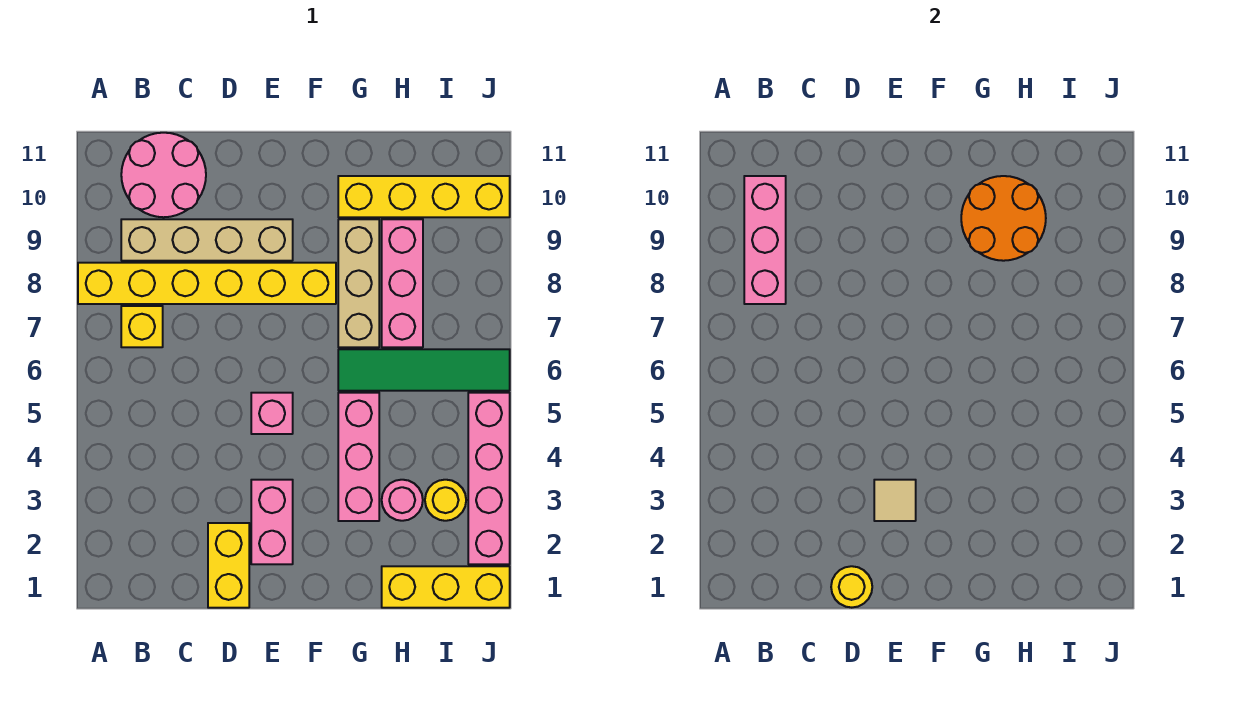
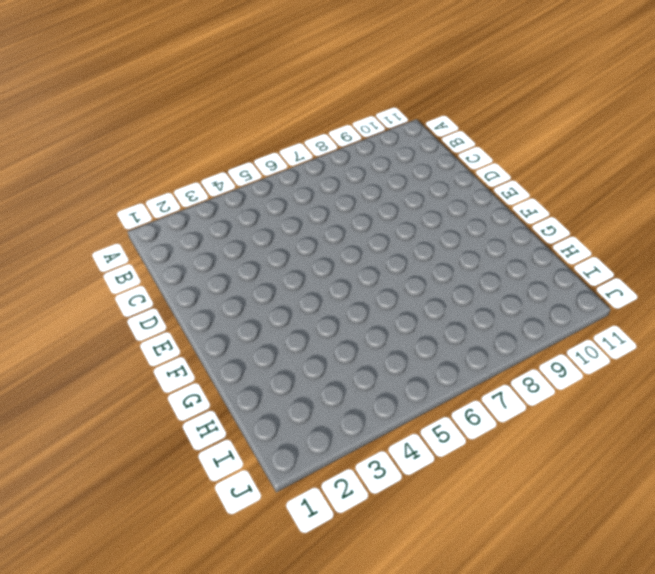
none -> yellow brick A8:F8 level 1
none -> yellow brick B7 level 1
none -> tan brick B9:E9 level 1

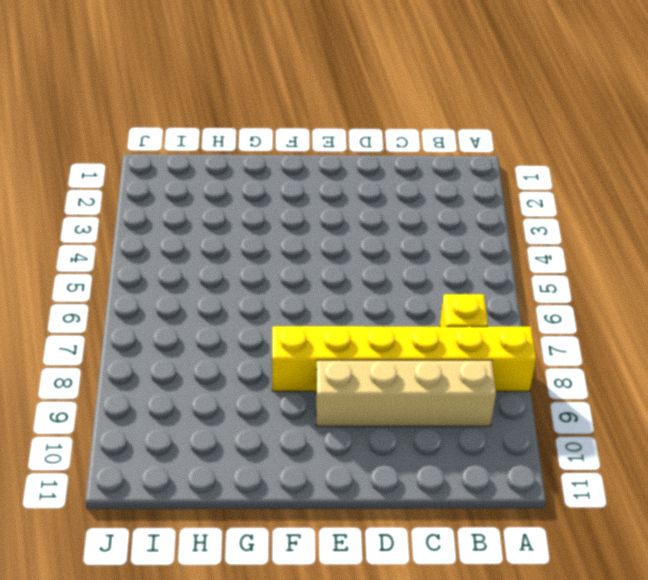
none -> pink round brick B10:C11 level 1
none -> yellow brick D1:D2 level 1
none -> pink brick E2:E3 level 1

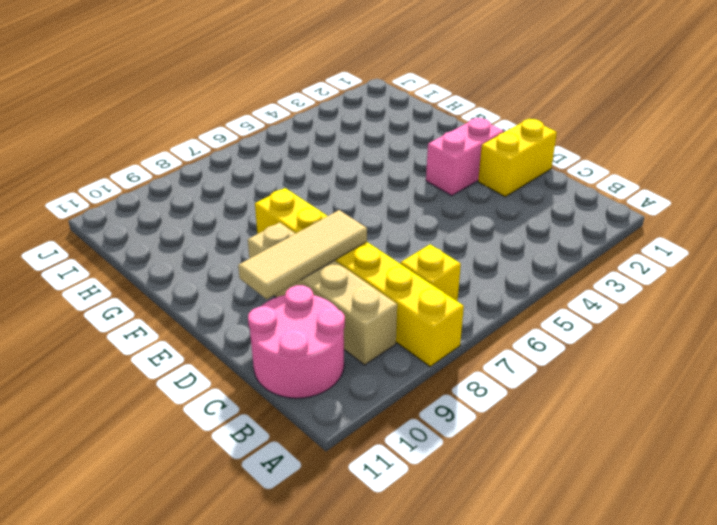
tan tile D8:D10 level 2 -> none
none -> pink brick E5 level 1
none -> pink brick G3:G5 level 1
none -> green tile G6:J6 level 1

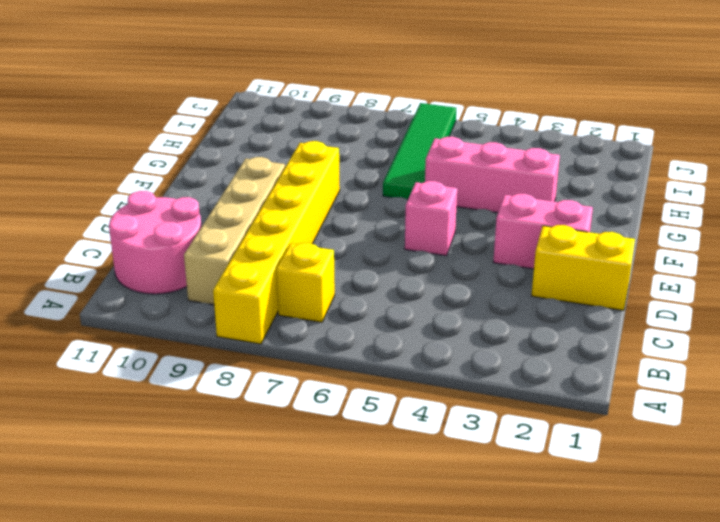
none -> tan brick G7:G9 level 1
none -> yellow brick G10:J10 level 1
none -> yellow brick H1:J1 level 1

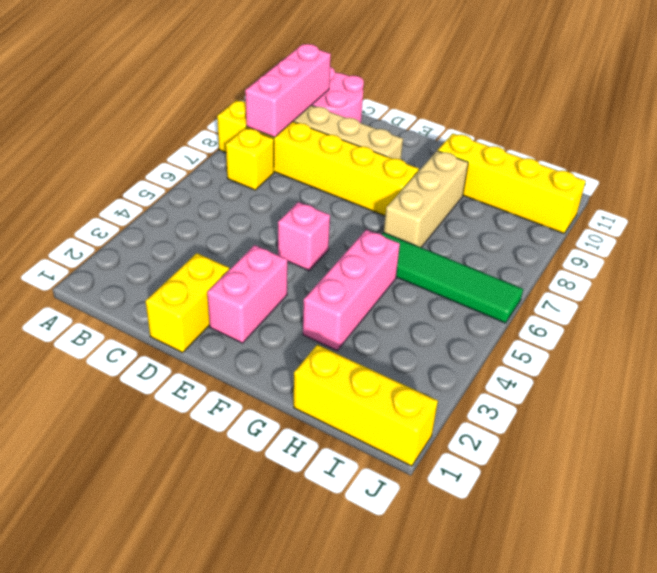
none -> pink round brick H3 level 1
none -> pink brick H7:H9 level 1
none -> yellow round brick I3 level 1

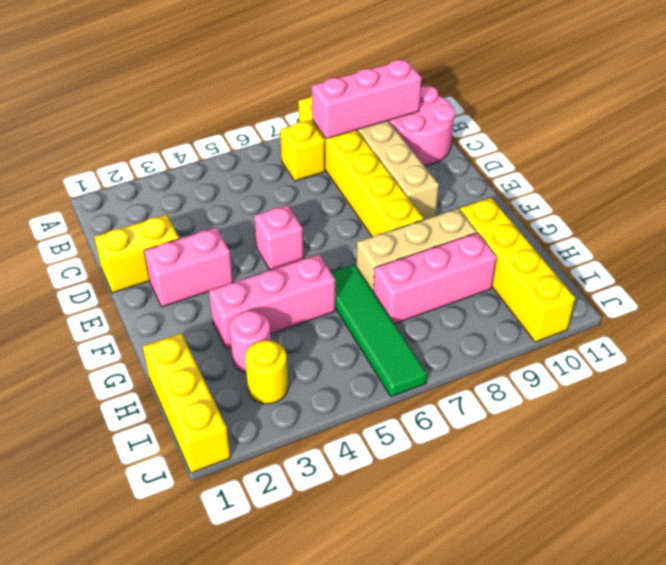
none -> pink brick J2:J5 level 1
none -> yellow round brick D1 level 2
none -> tan tile E3 level 2

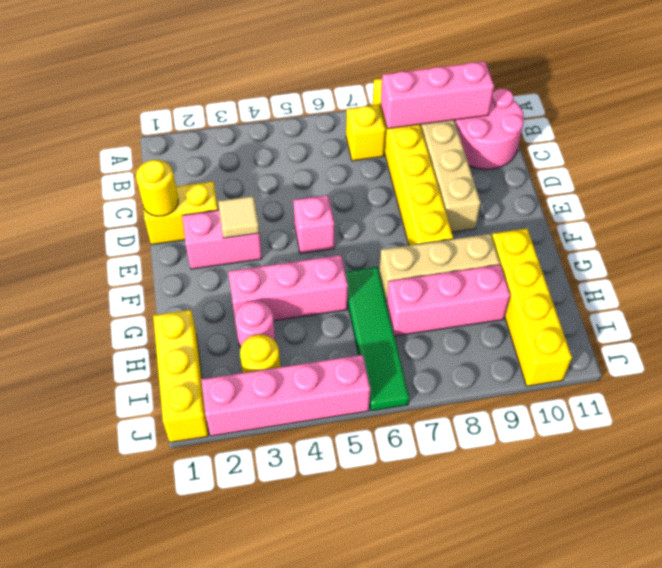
none -> orange round brick G9:H10 level 2

